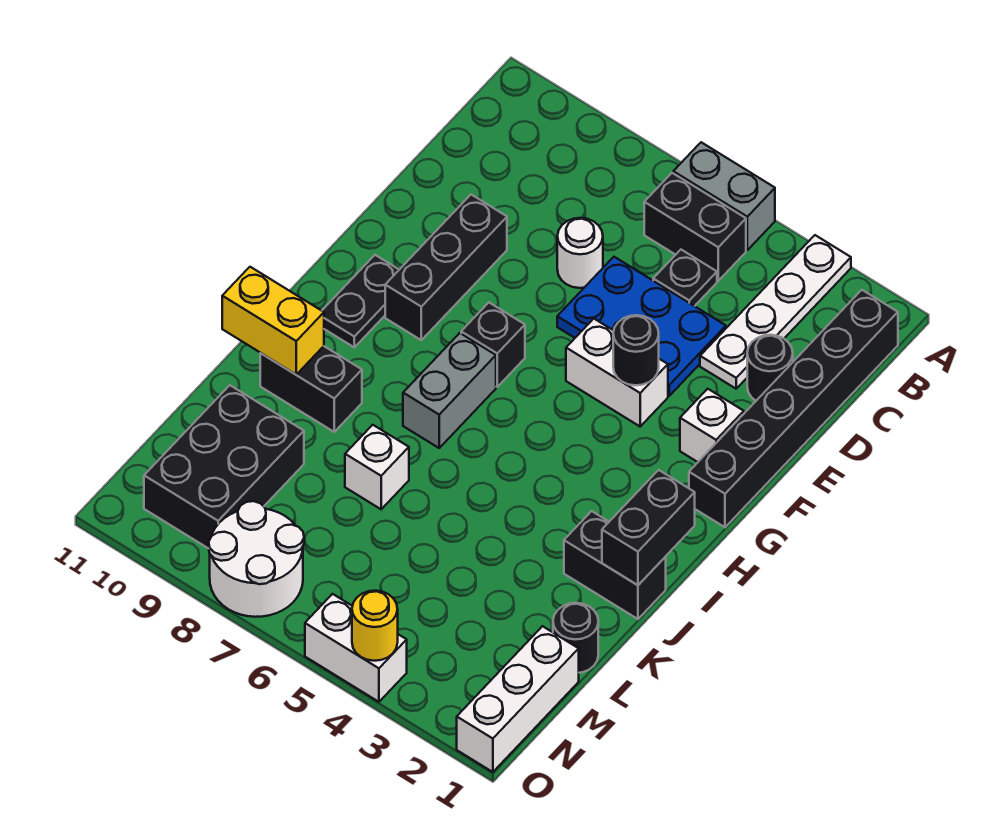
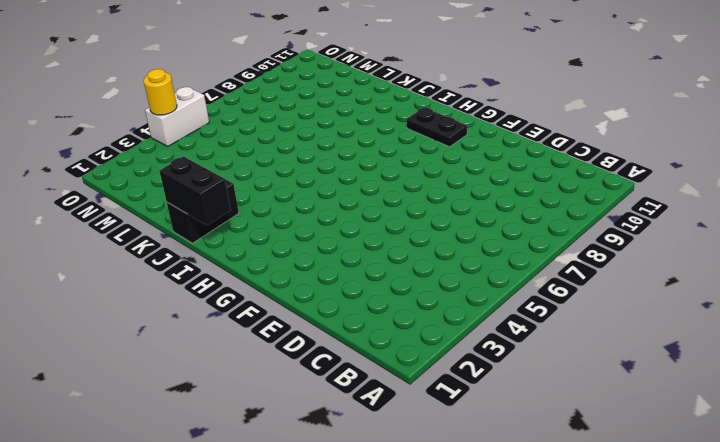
none -> white plate A3:D3 level 1
none -> grey brick A5:A6 level 1
none -> black brick B1:G1 level 1

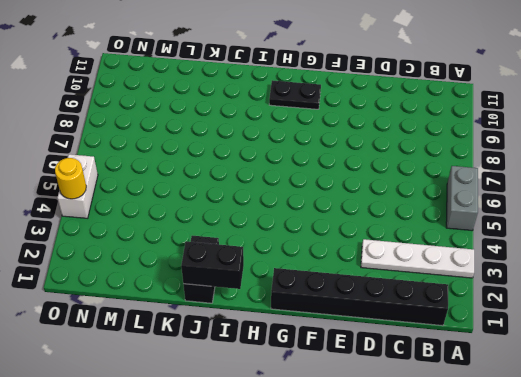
none -> black brick B5:B6 level 1
none -> black plate C5 level 1
none -> black round brick D2 level 1

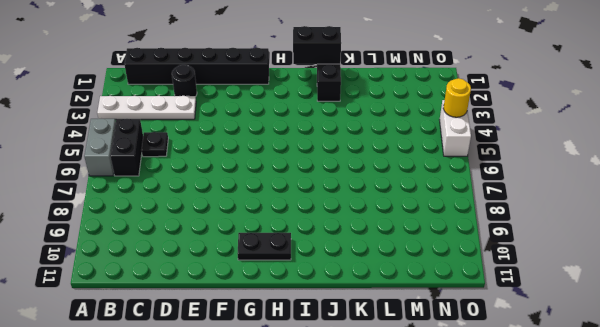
none -> blue plate D4:E6 level 1
none -> white round brick D7 level 1
none -> black brick E9:G9 level 1

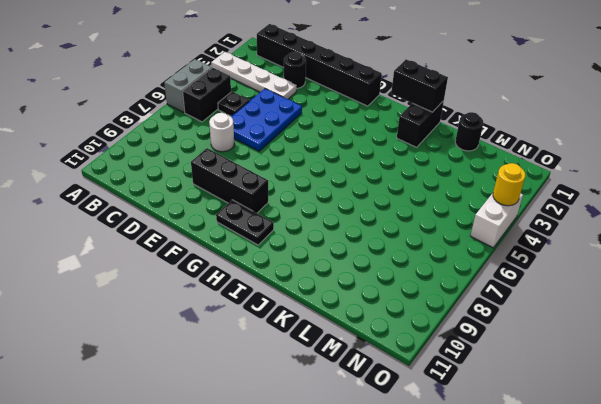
none -> white brick F2 level 1
none -> white brick F4:F5 level 1
none -> black brick G7 level 1

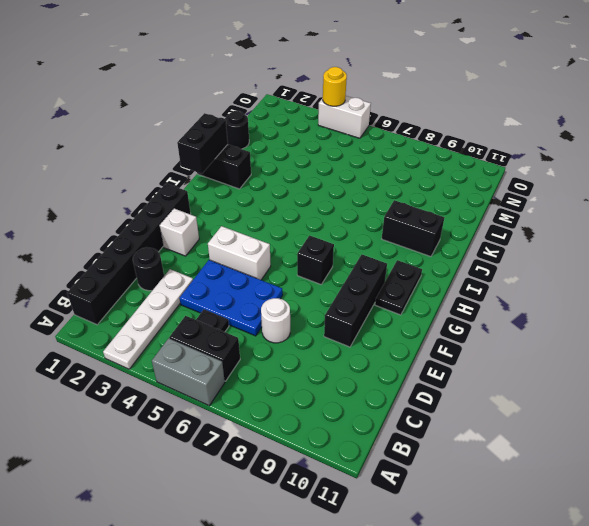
none -> grey brick H7:I7 level 1
none -> white brick K7 level 1
none -> black brick L9:N10 level 1

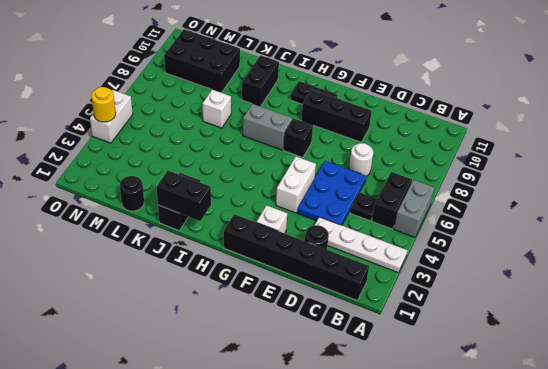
none -> white brick M1:O1 level 1
none -> white round brick N7:O8 level 1
none -> black round brick F4 level 2

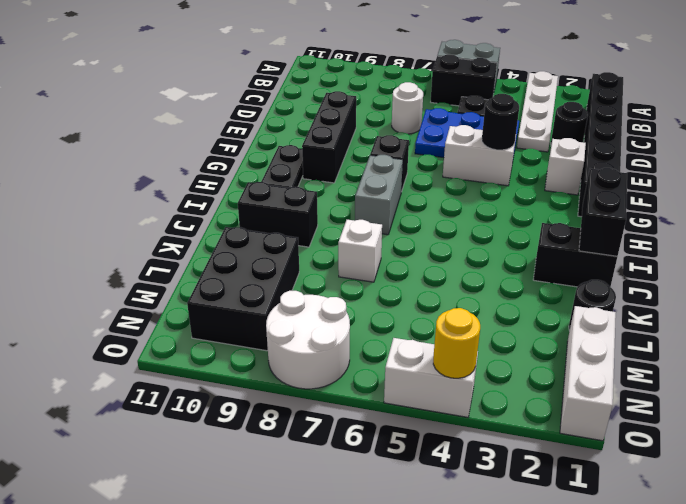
none -> yellow brick J10:J11 level 2

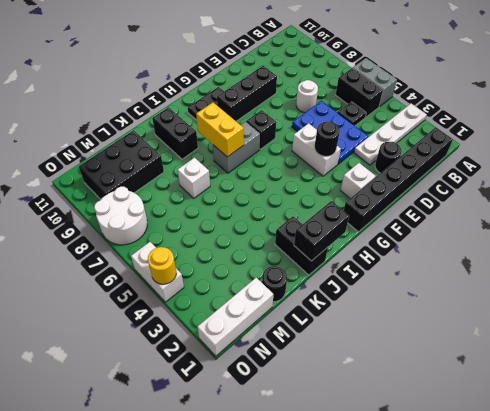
yellow brick I7:I8 level 2 -> yellow brick J10:J11 level 2

